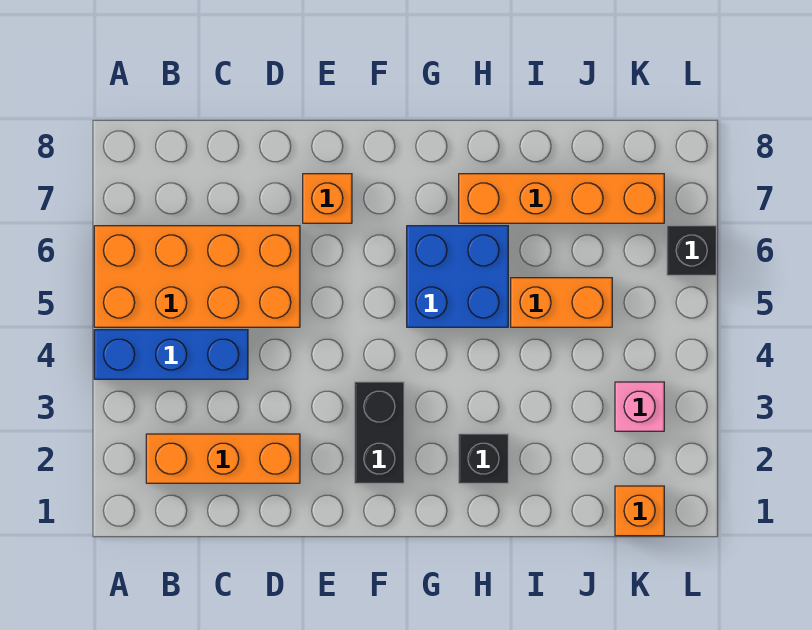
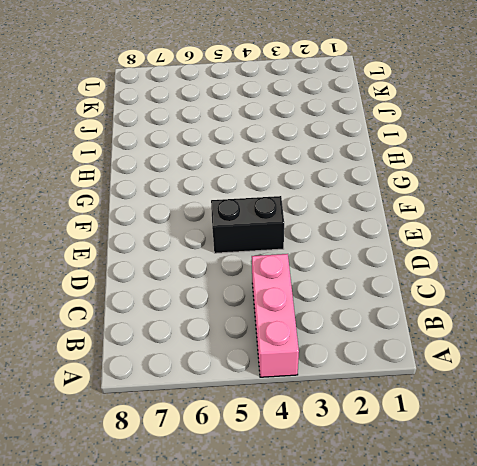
pink brick A4:C4 level 1 -> blue brick A4:C4 level 1
black brick E4:E5 level 1 -> black brick F2:F3 level 1
none -> orange brick A5:D6 level 1
none -> orange brick B2:D2 level 1
none -> orange brick E7 level 1

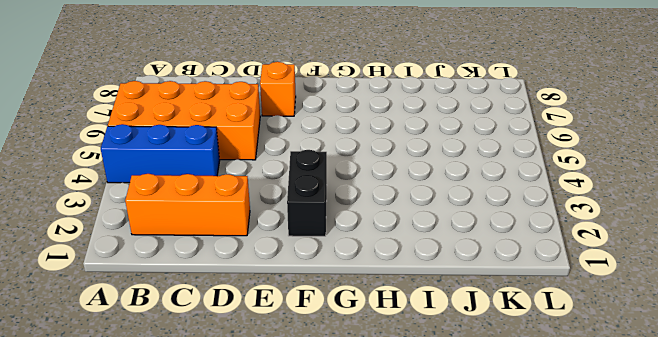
none -> blue brick G5:H6 level 1
none -> black brick H2 level 1
none -> orange brick H7:K7 level 1

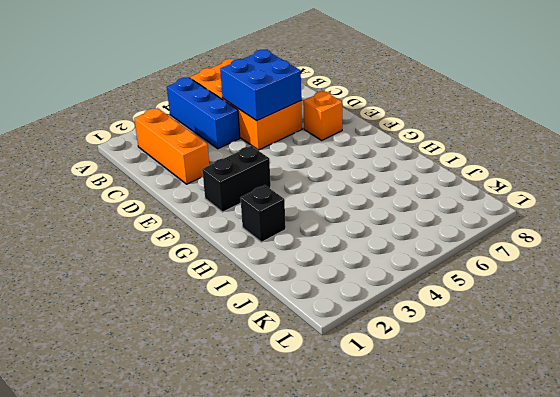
blue brick C5:D6 level 2 -> blue brick G5:H6 level 1
none -> orange brick H7:K7 level 1
none -> orange brick I5:J5 level 1
none -> orange brick K1 level 1

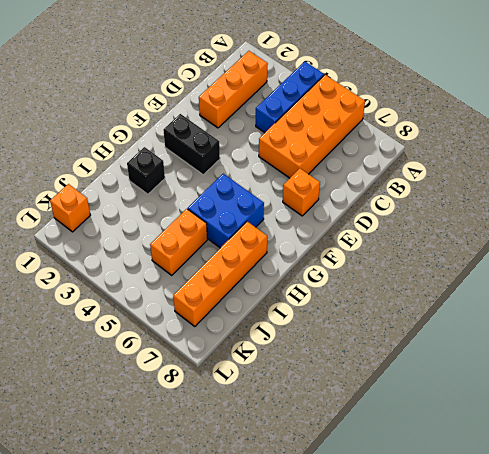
none -> pink brick K3 level 1
none -> black brick L6 level 1

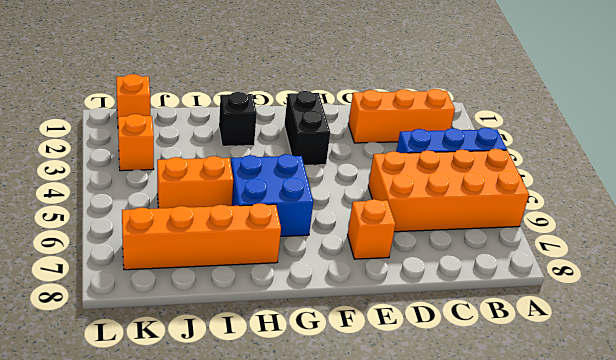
orange brick K3 level 1 -> pink brick K3 level 1
none -> black brick L6 level 1

